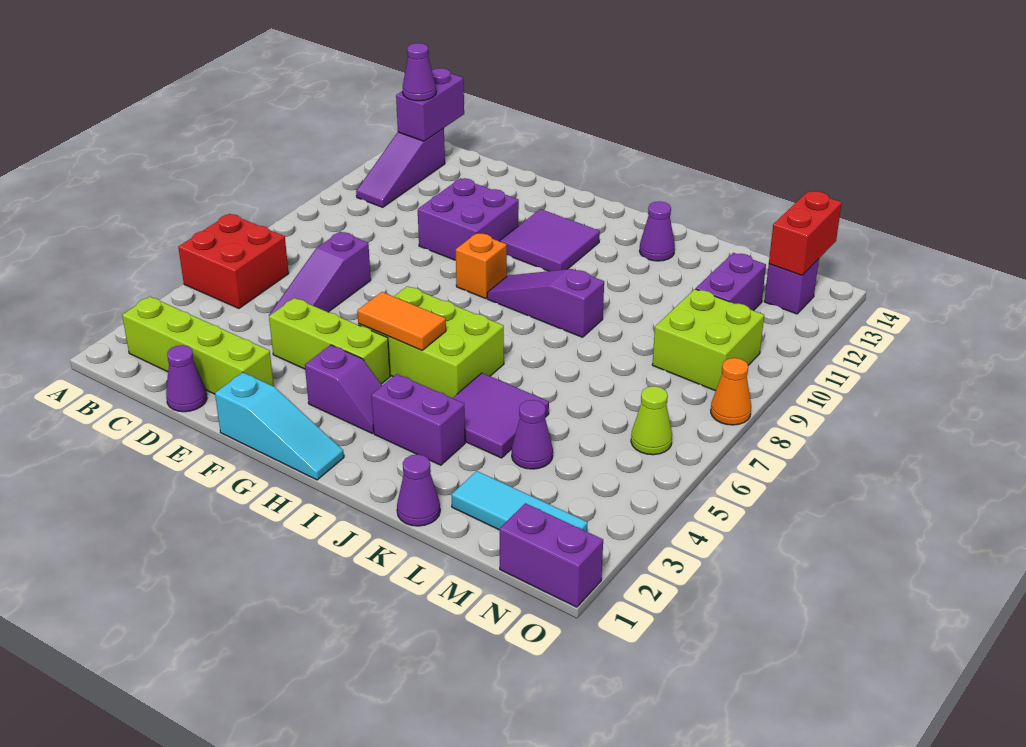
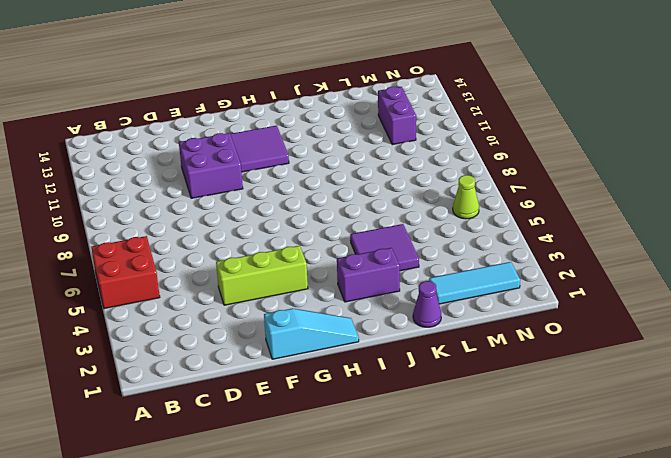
none -> lime brick B2:E2 level 1
none -> purple slope B11:B13 level 1 top 13
none -> purple cone D1 level 1

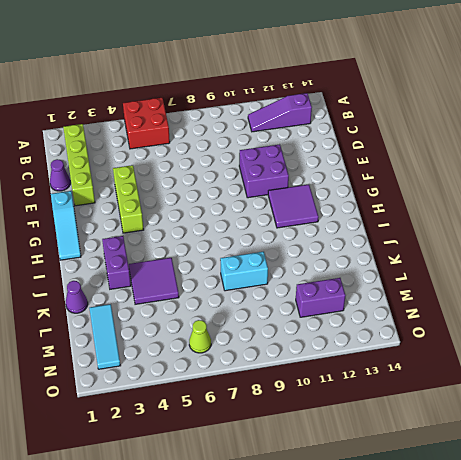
cyan brick K8:K9 level 1 -> none
none -> purple slope D5:D7 level 1 top 7
none -> purple slope G3:H3 level 1 top G
none -> lime brick G5:I6 level 1

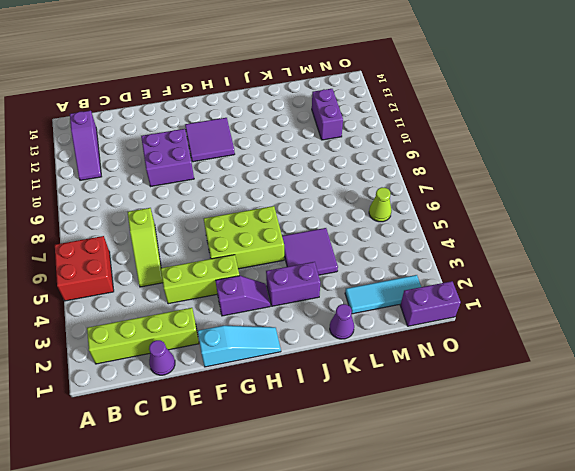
lime slope D5:D7 level 1 top 7 -> purple slope D5:D7 level 1 top 7
none -> orange brick G9 level 1
none -> purple slope H9:J9 level 1 top J
none -> purple cone J13 level 1

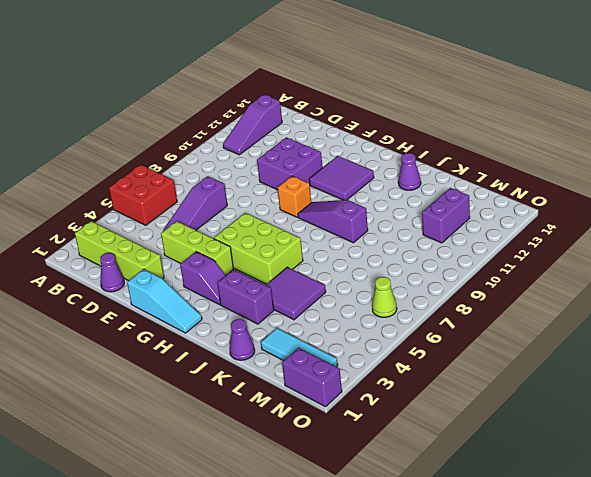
none -> purple cone L4 level 1
none -> lime brick M9:N10 level 1
none -> purple brick N13 level 1

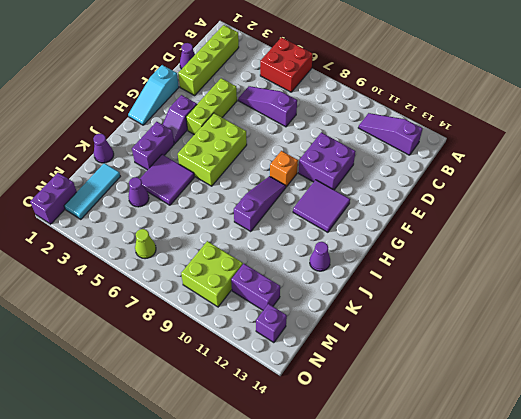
none -> orange cone O8 level 1
none -> purple brick B13:B14 level 2
none -> orange tile G5:H5 level 2

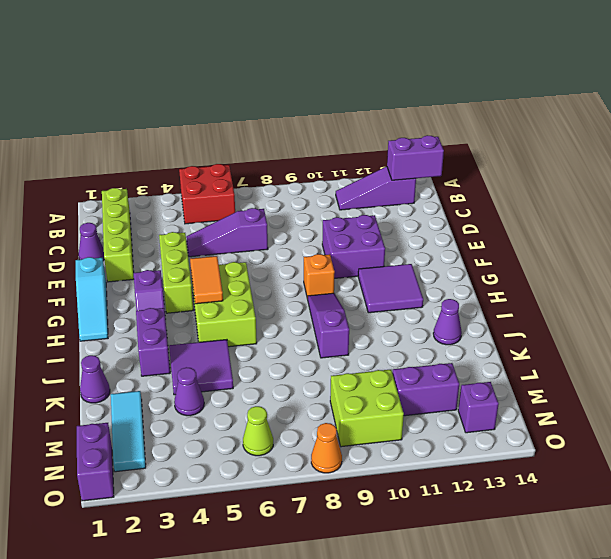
none -> red brick N13:N14 level 2
none -> purple cone B13 level 3

